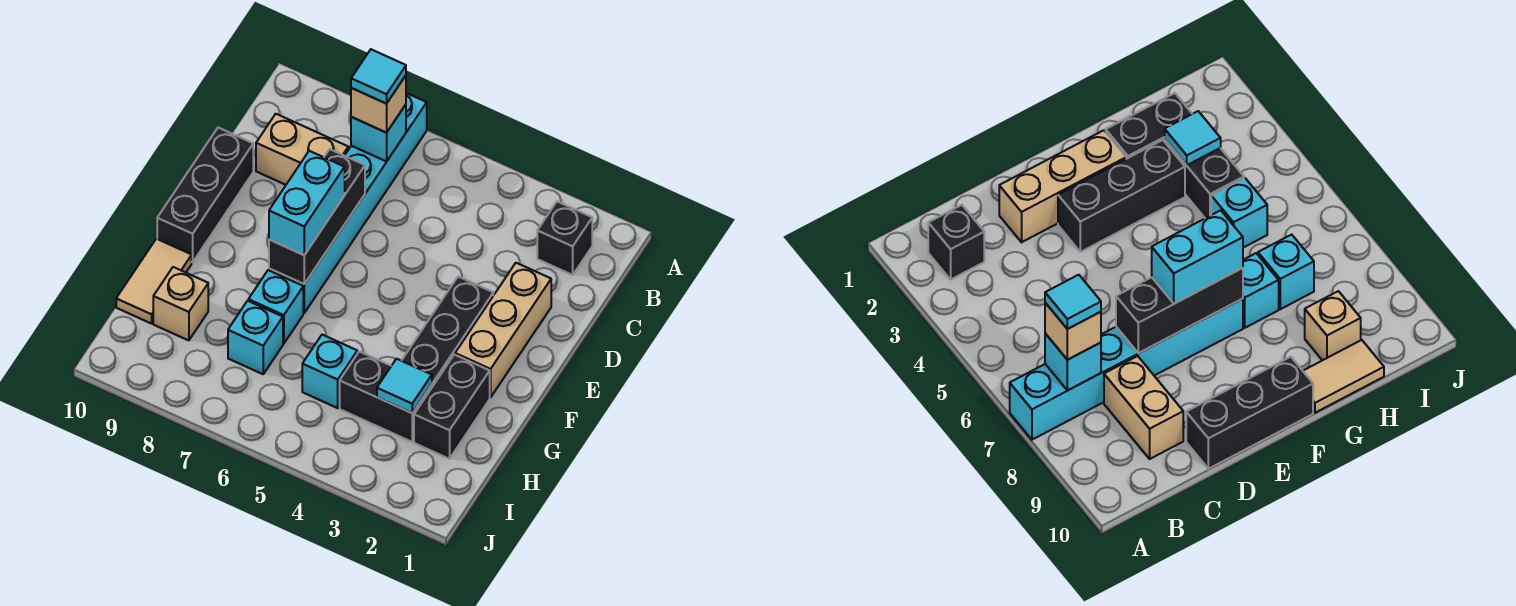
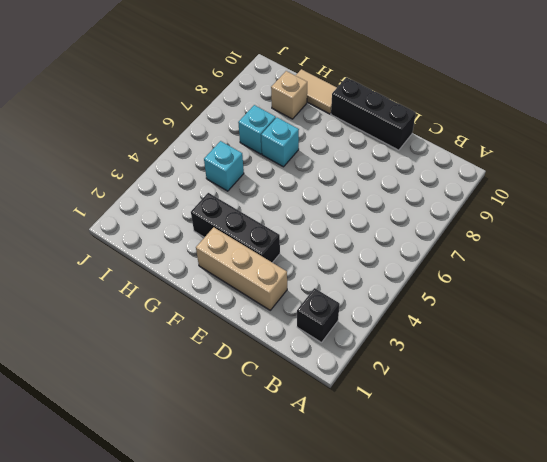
none -> cyan brick A7:F7 level 1
none -> tan brick C8:C9 level 1
none -> black brick G2:H2 level 1

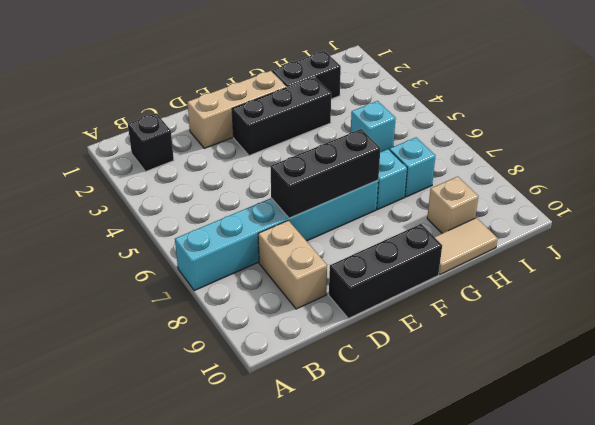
none -> black brick H3:H4 level 1
none -> cyan brick B7 level 2
none -> cyan tile H3 level 2

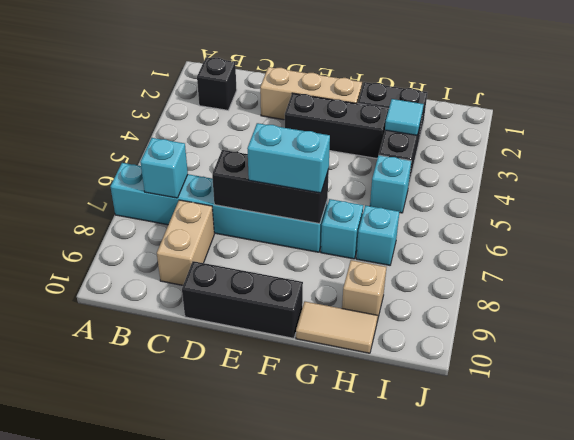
none -> tan brick B7 level 3
none -> cyan tile B7 level 4

